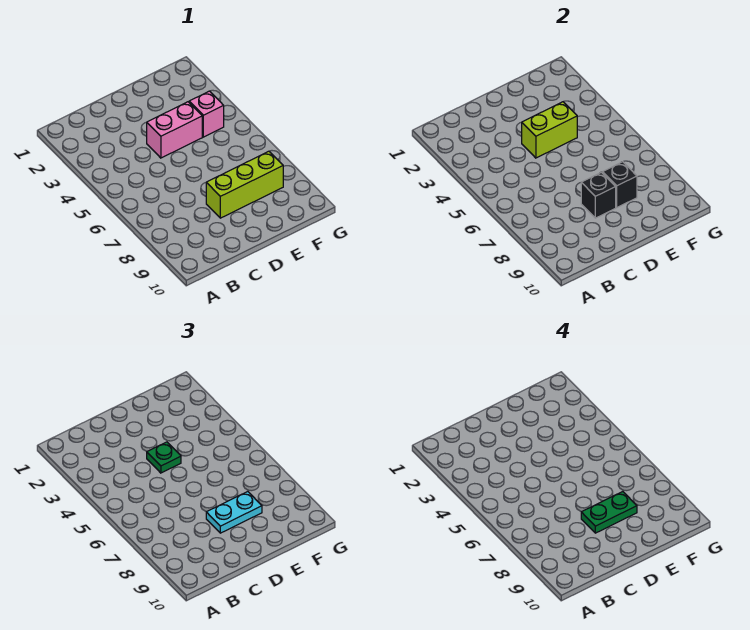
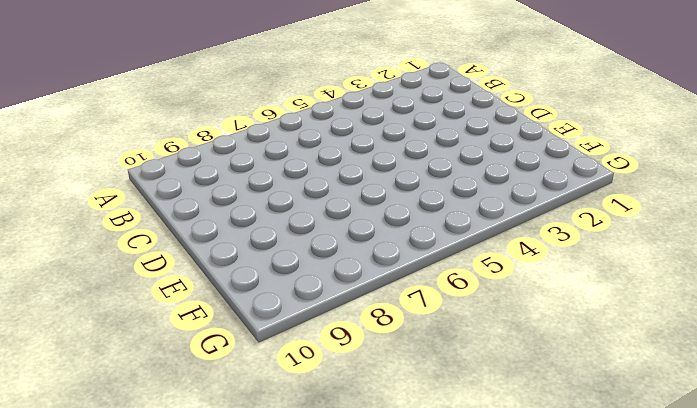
none -> pink brick D4:E4 level 1
none -> lime brick D8:F8 level 1

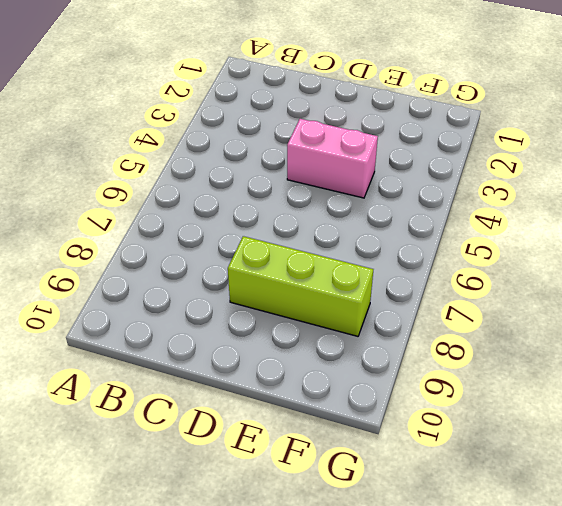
none -> pink brick F4 level 1
none -> lime brick D4:E4 level 2

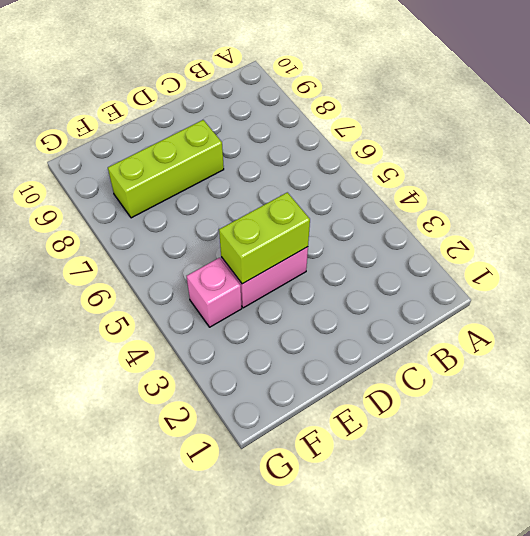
none -> black brick D8 level 2
none -> black brick E8 level 2

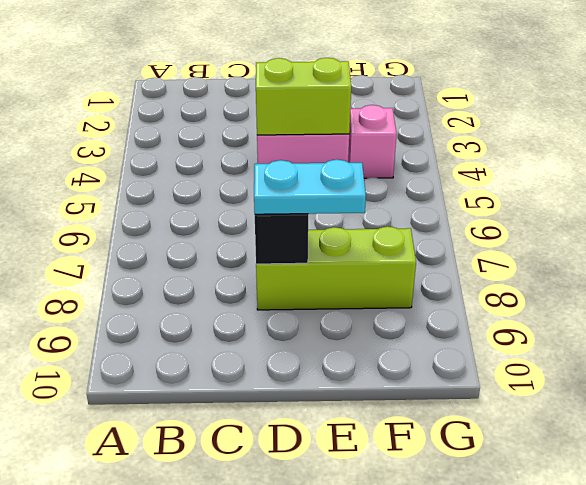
none -> black brick E8 level 2
none -> green plate D4 level 3

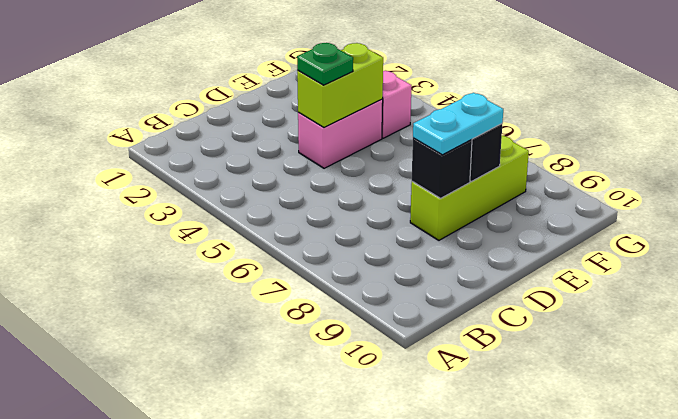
none -> green plate D8:E8 level 4

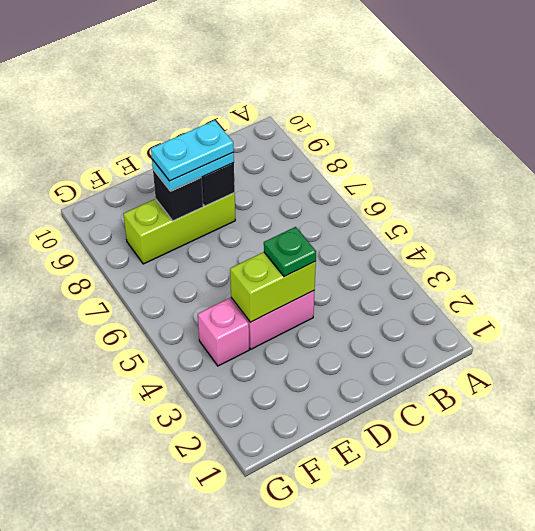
cyan plate D8:E8 level 4 -> green plate D8:E8 level 4

